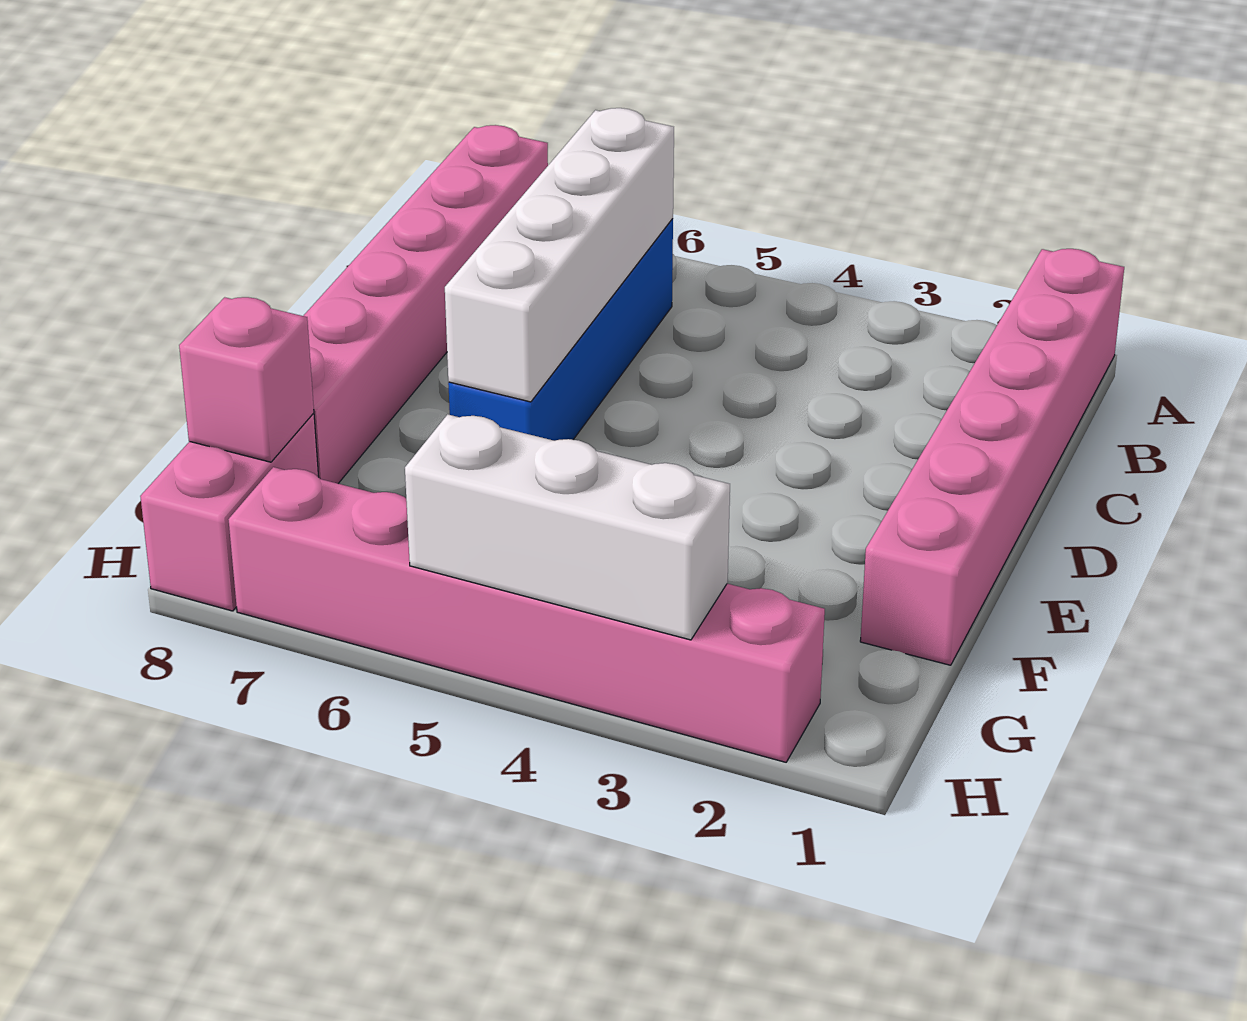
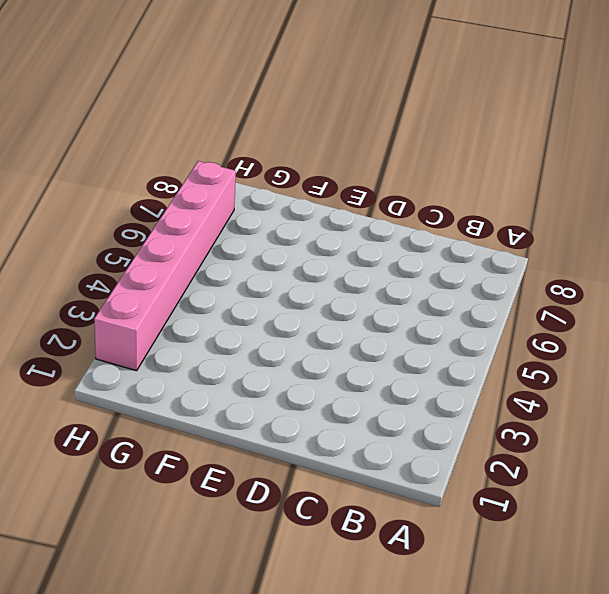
none -> pink brick A1:F1 level 1
none -> pink brick A8:F8 level 1

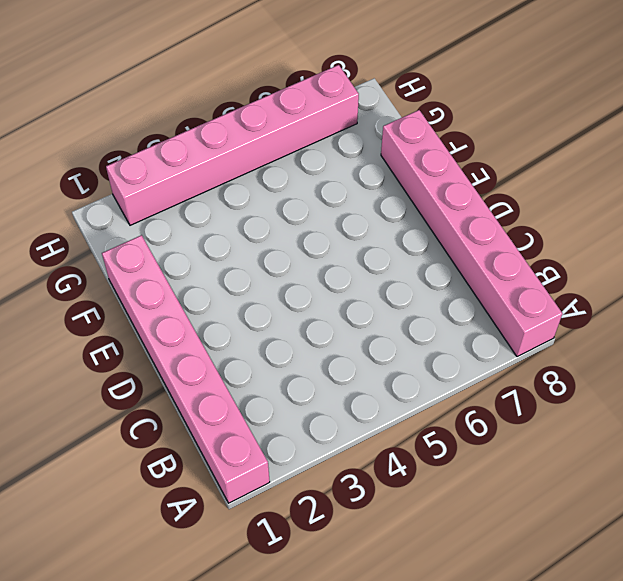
none -> blue brick B6:E6 level 1
none -> pink brick G8:H8 level 1

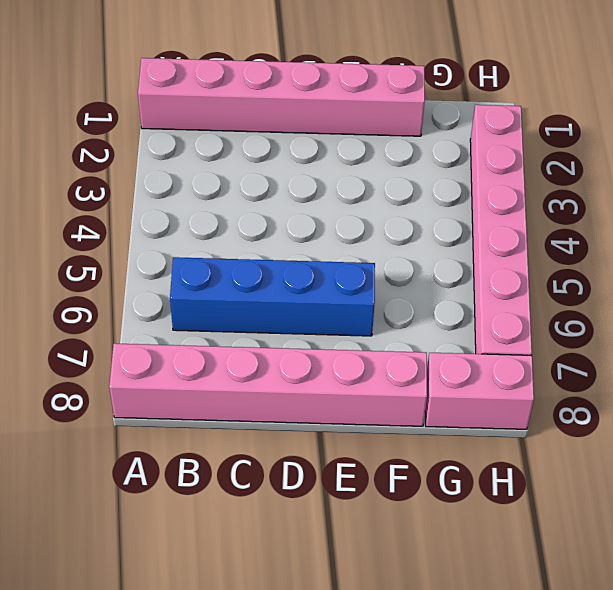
none -> white brick B6:E6 level 2
none -> pink brick G8 level 2

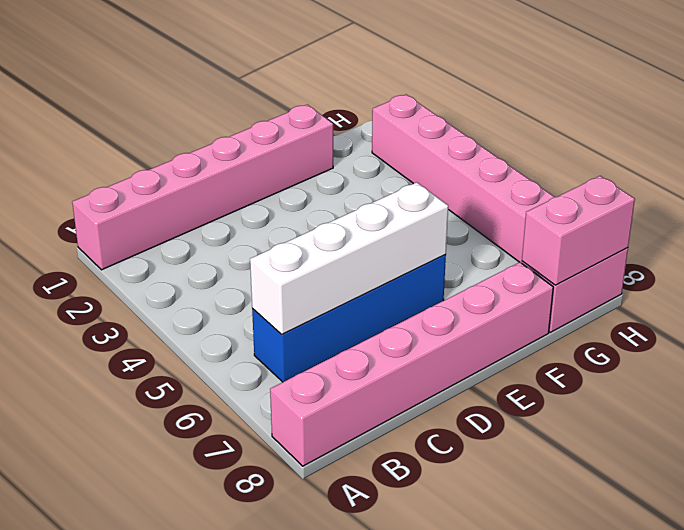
pink brick G8:H8 level 2 -> pink brick G8 level 2
none -> white brick H3:H5 level 2

